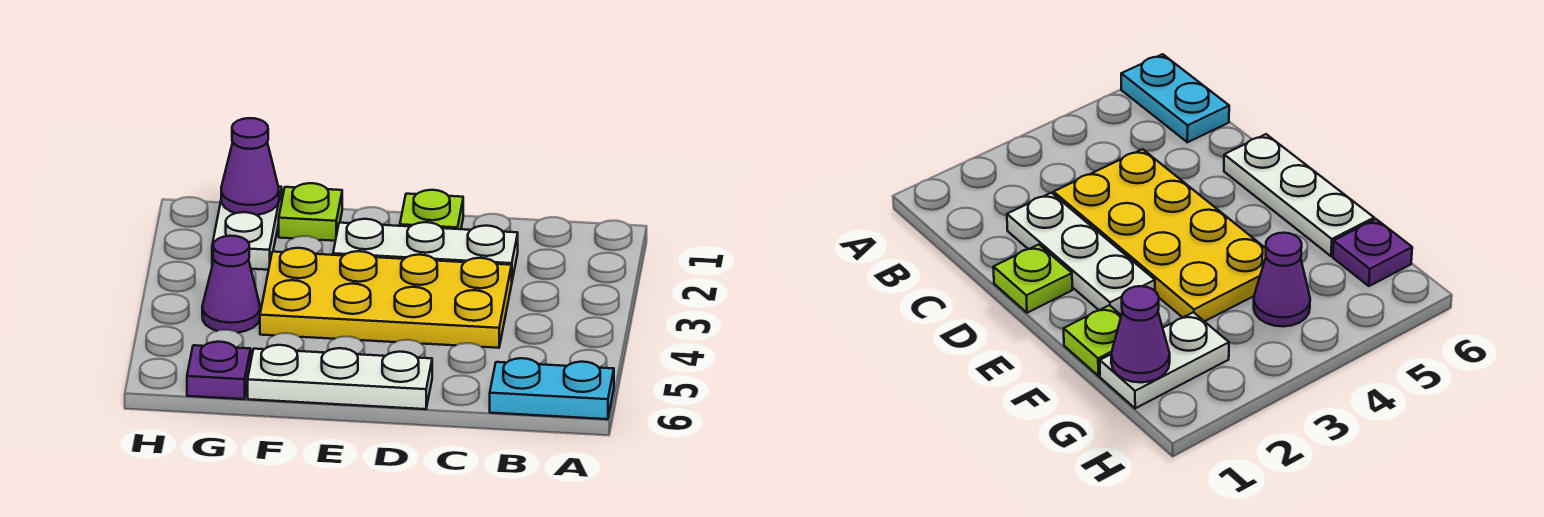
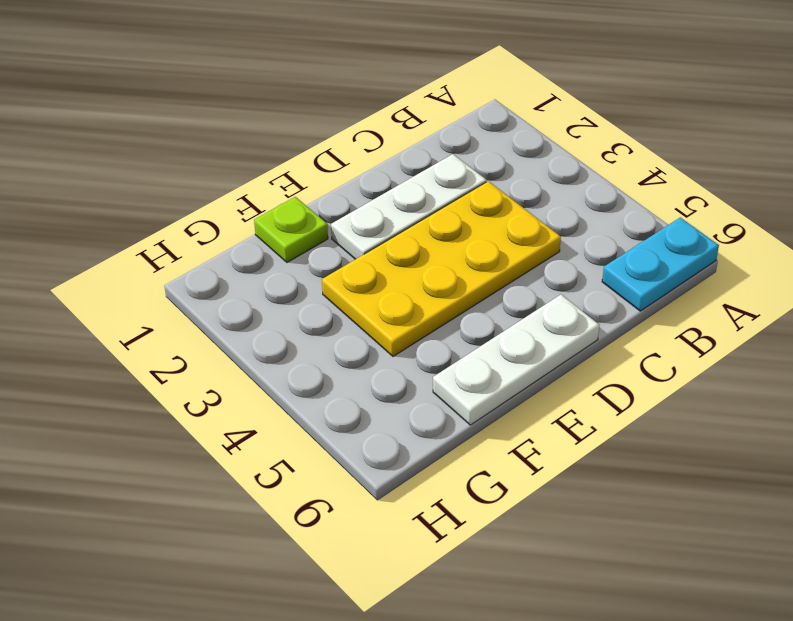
none -> lime plate D1 level 1
none -> white plate G1:G2 level 1

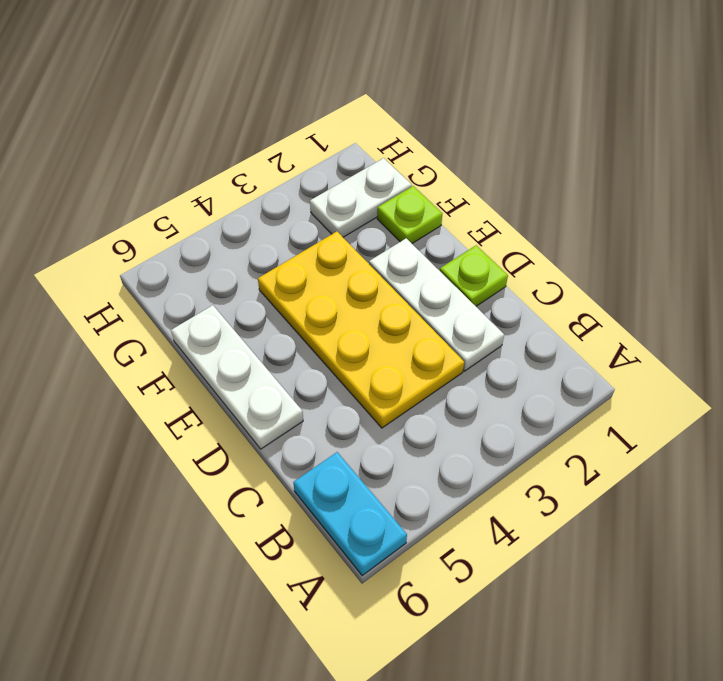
none -> purple cone G4 level 1
none -> purple plate G6 level 1

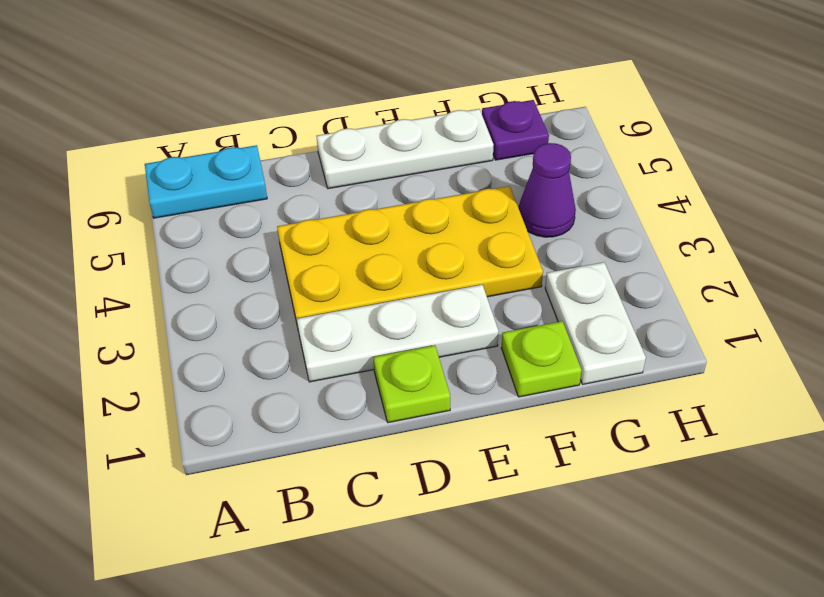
none -> purple cone G1 level 2

